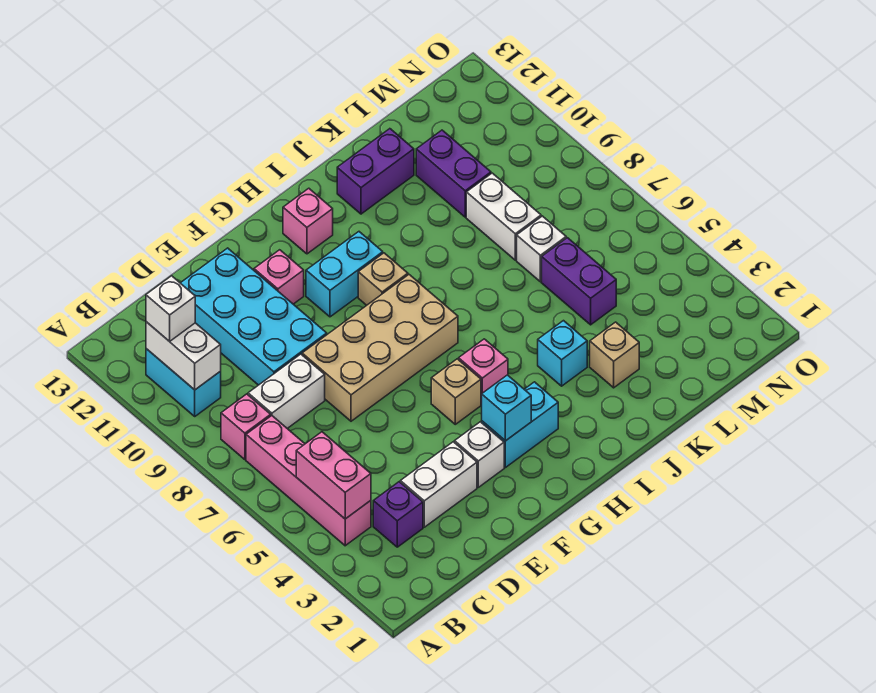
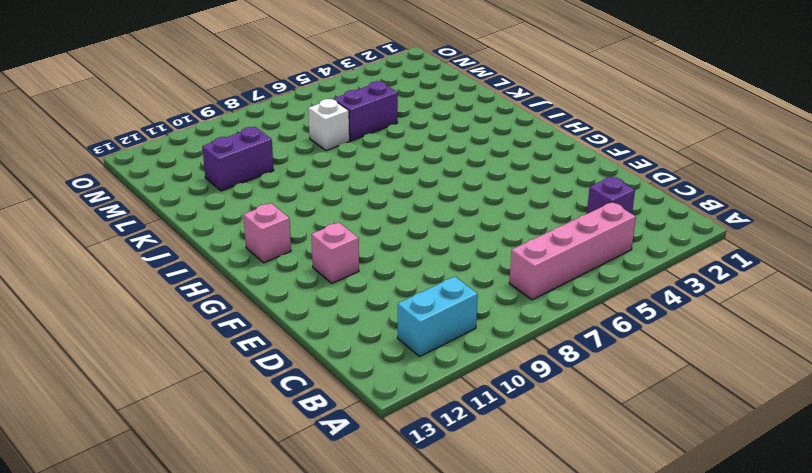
none -> pink brick B8 level 1
none -> white brick C8:D8 level 1
none -> white brick D3:E3 level 1

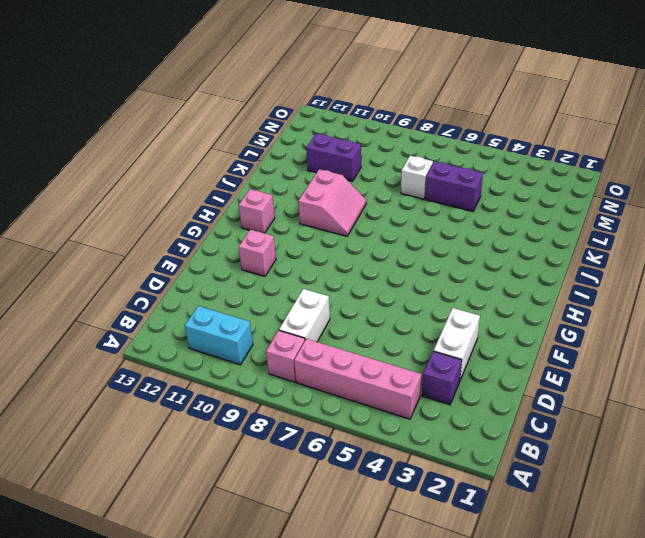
pink slope I9:J10 level 1 top 10 -> none
none -> cyan brick D9:E12 level 1
none -> tan brick E7:H8 level 1
none -> white brick F3 level 1

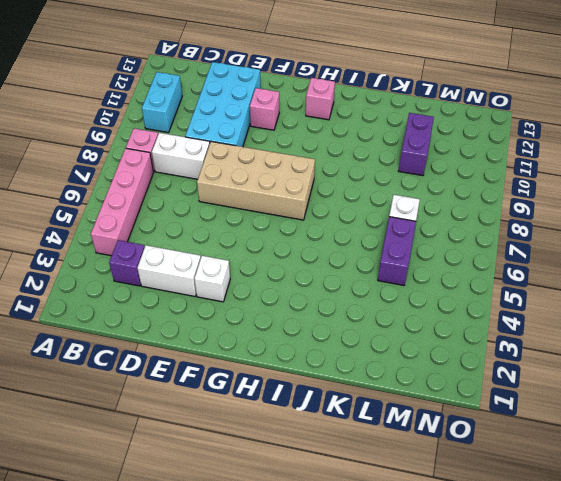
none -> cyan brick G3:H3 level 1
none -> tan brick G5 level 1
none -> cyan brick G10:H10 level 1

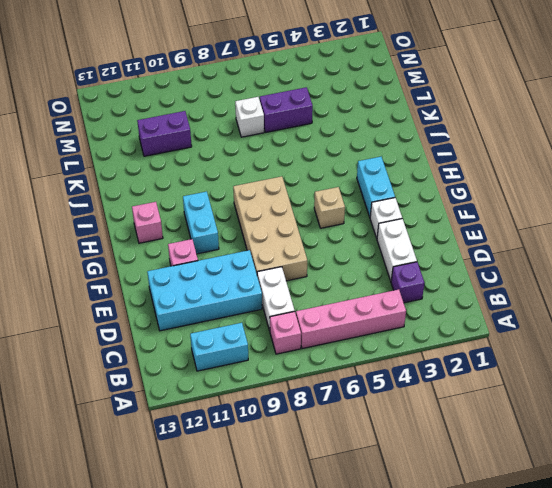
none -> pink brick H5 level 1
none -> tan brick H9 level 1
none -> cyan brick J4 level 1

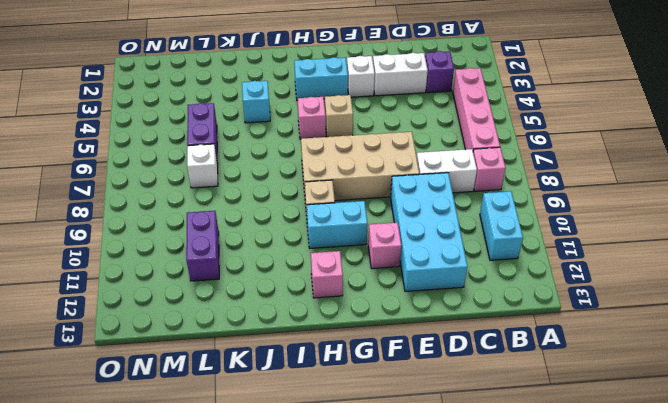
none -> purple brick J12:K12 level 1
none -> tan brick K3 level 1
none -> white brick L8:L9 level 1

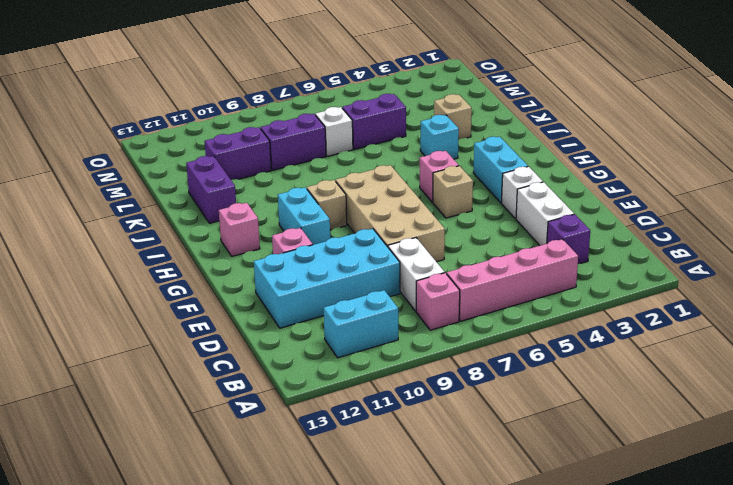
purple brick L8:L9 level 1 -> white brick L8:L9 level 1
none -> pink brick B4:B5 level 2
none -> white brick B10:B11 level 2
none -> cyan brick G3 level 2

